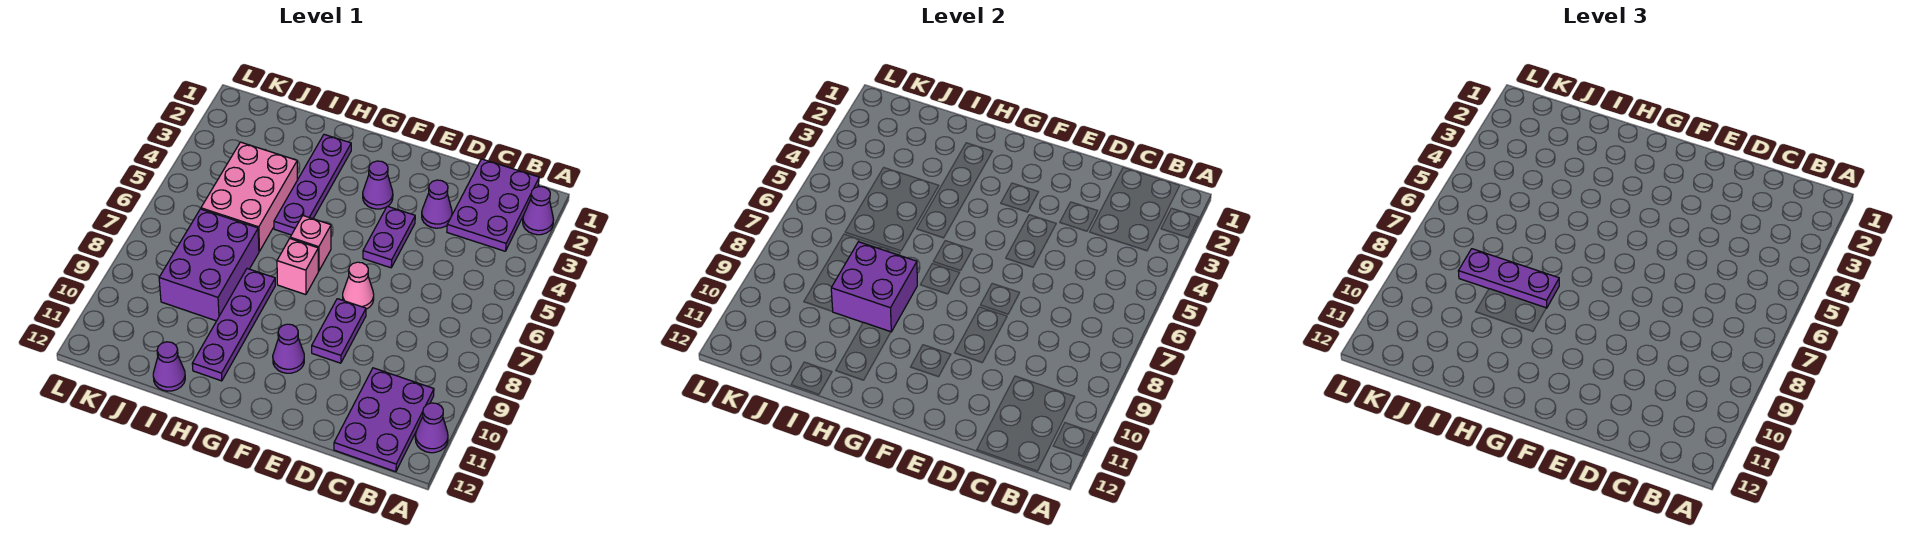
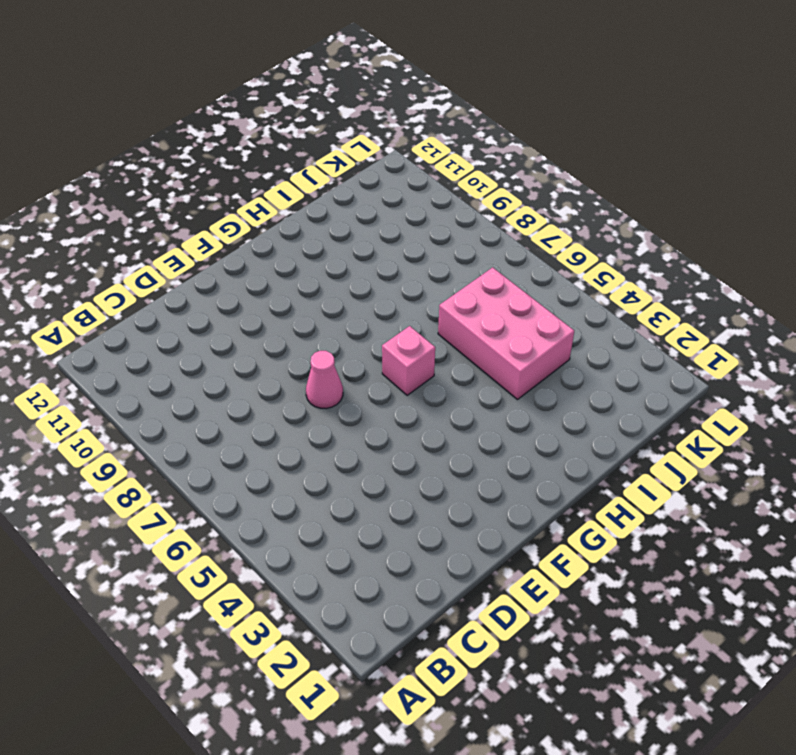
none -> purple cone A2 level 1
none -> purple cone A11 level 1
none -> purple plate B1:C3 level 1

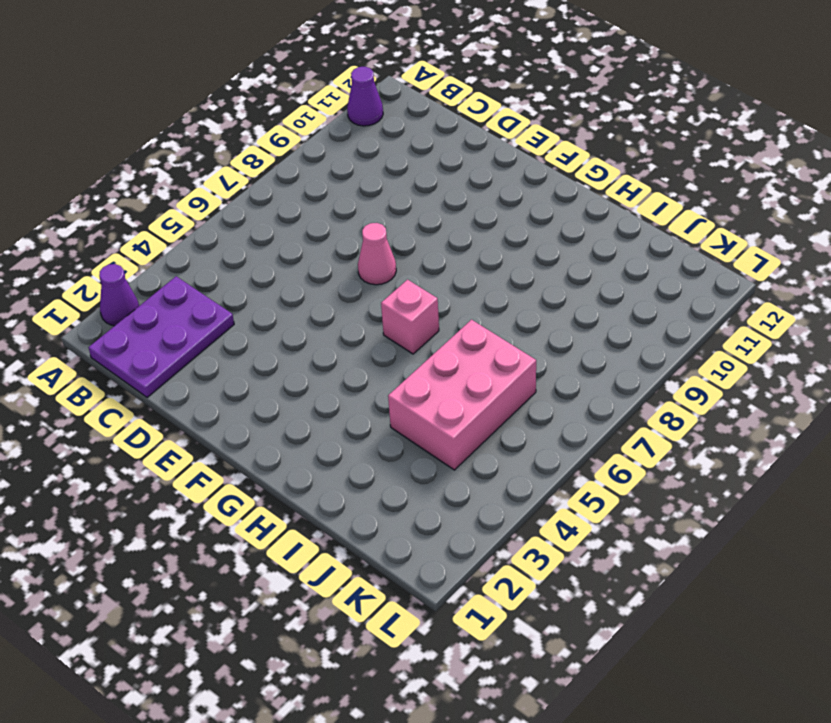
none -> purple plate B10:C12 level 1
none -> purple cone D3 level 1
none -> purple plate E4:E5 level 1

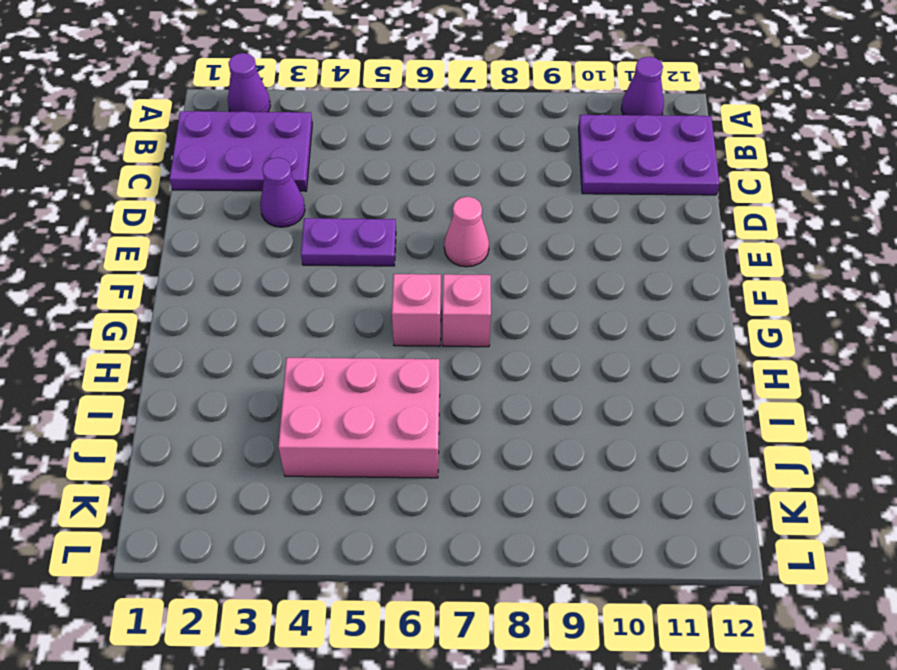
none -> purple plate E8:E9 level 1
none -> purple cone F3 level 1
none -> purple cone F10 level 1

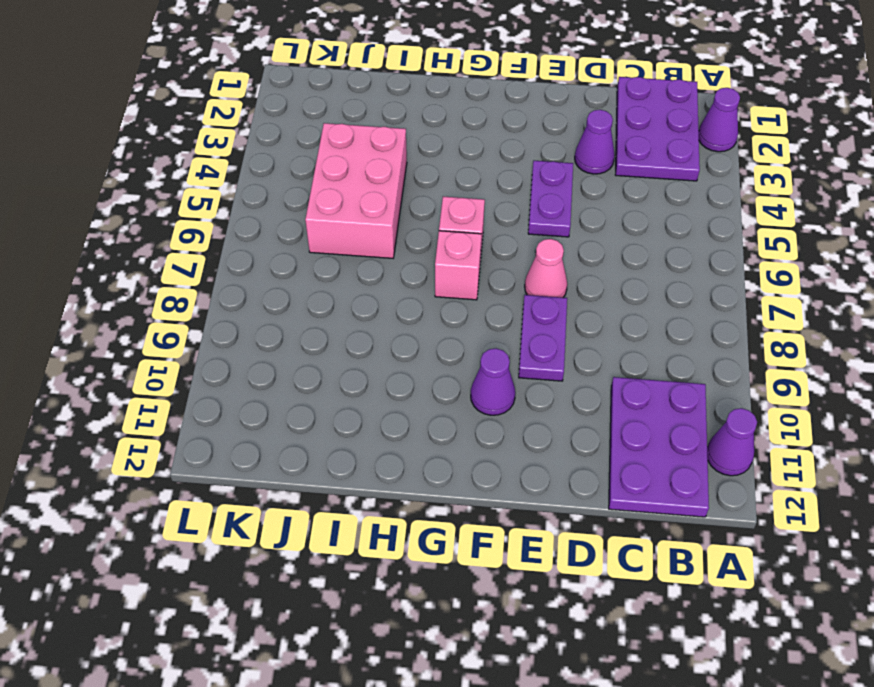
none -> purple cone F3 level 1
none -> purple plate H2:H5 level 1
none -> purple plate H8:H11 level 1

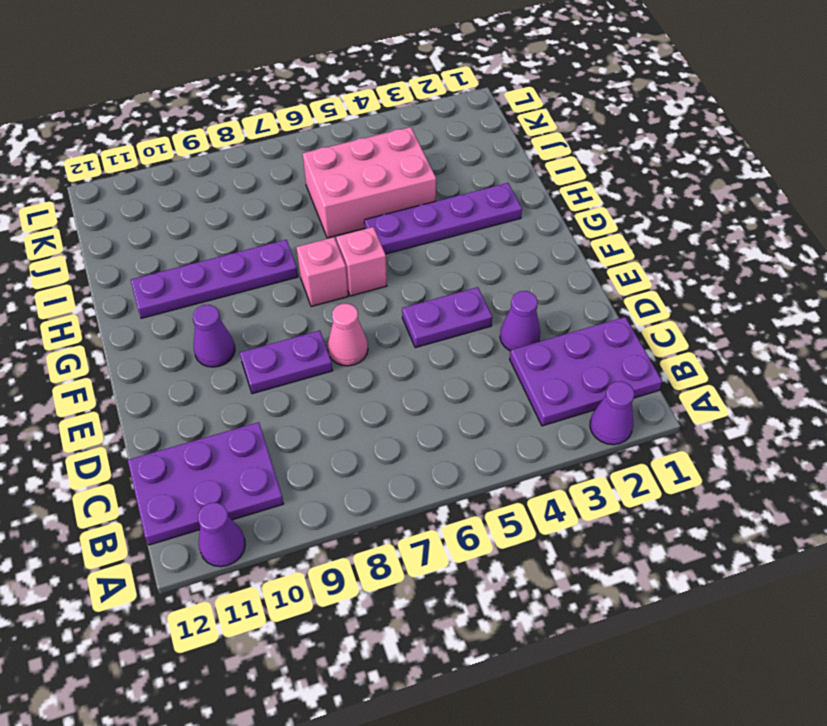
none -> purple cone F3 level 1
none -> purple brick I7:J9 level 1
none -> purple cone I12 level 1

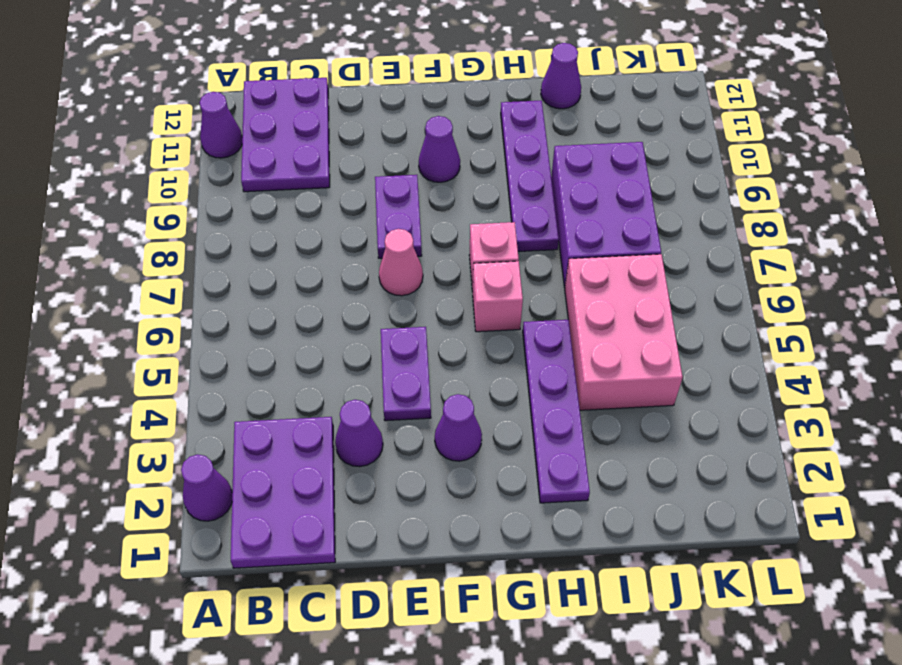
none -> purple brick H8:I9 level 2
none -> purple plate H8:J8 level 3

